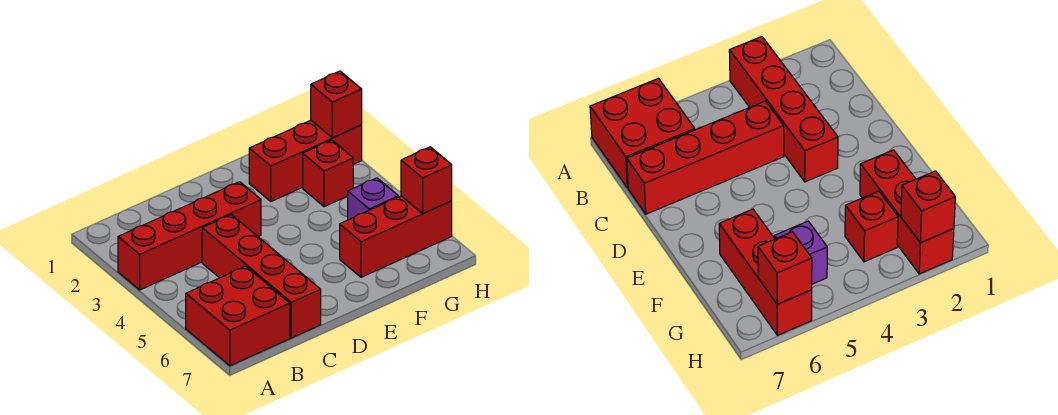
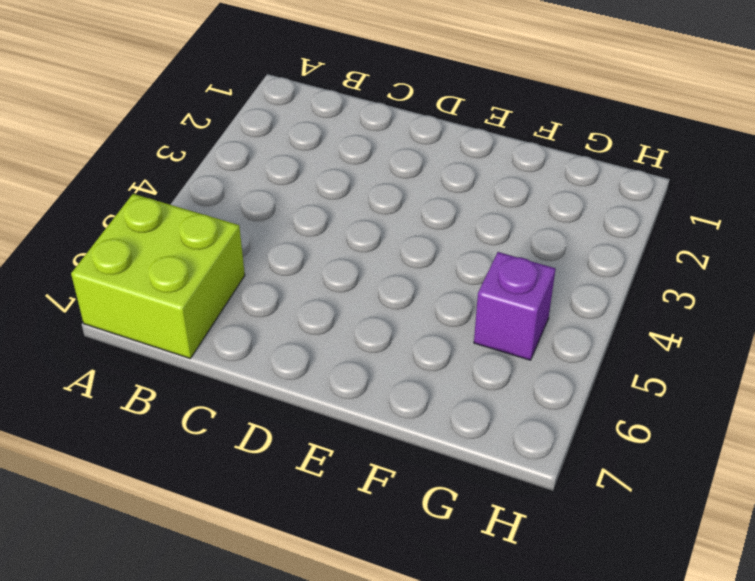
lime brick A6:B7 level 1 -> red brick A6:B7 level 1
none -> red brick A3:D3 level 1
none -> red brick C4:C7 level 1

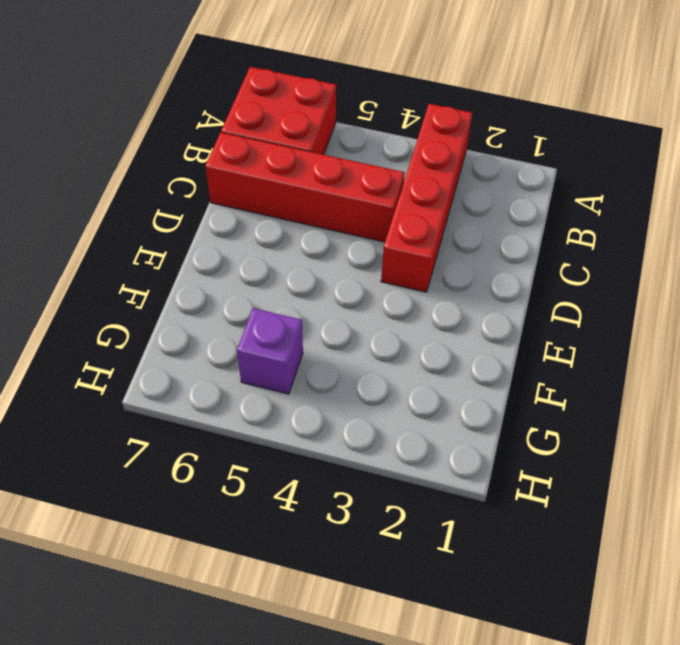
none -> red brick F2:H2 level 1
none -> red brick F6:H6 level 1

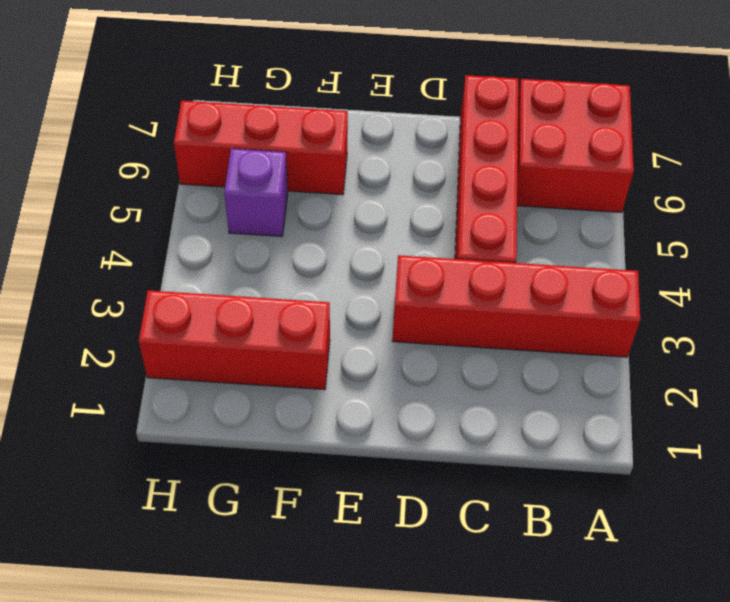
none -> red brick G3 level 1
none -> red brick H2 level 2

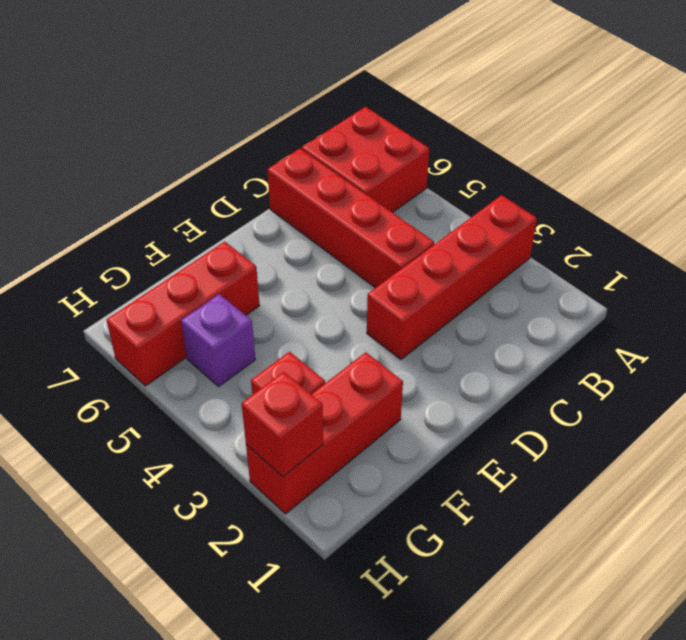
none -> red brick H6 level 2

